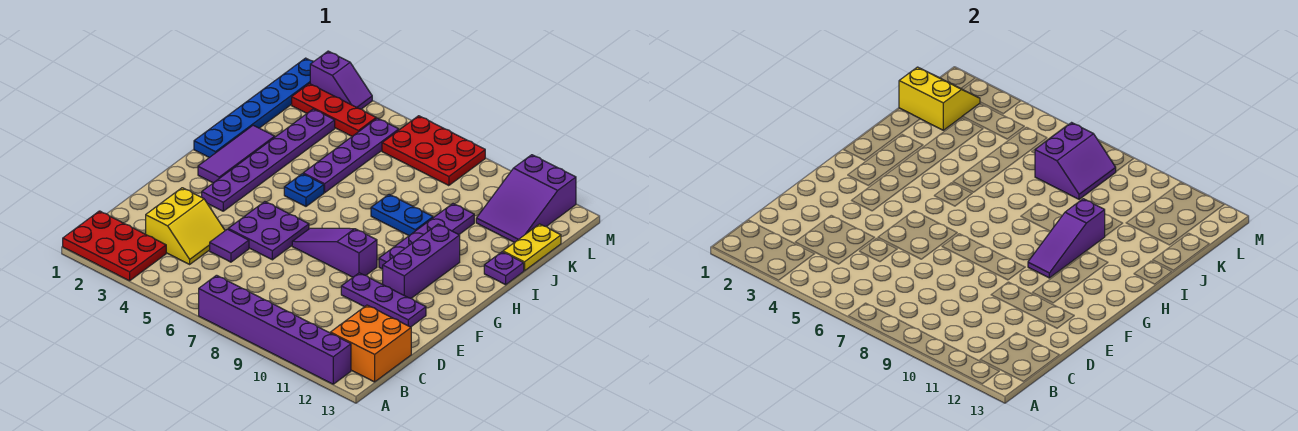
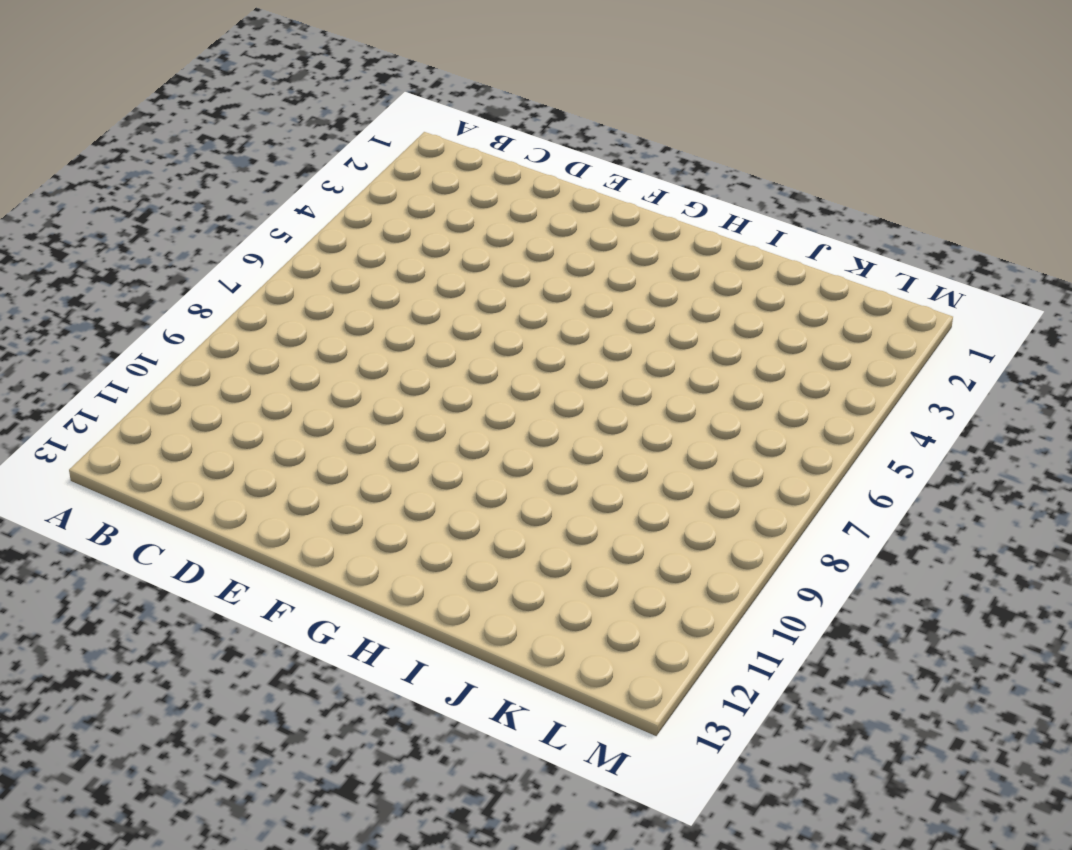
none -> red plate A1:B3 level 1
none -> purple brick A7:A12 level 1
none -> orange brick B12:C13 level 1

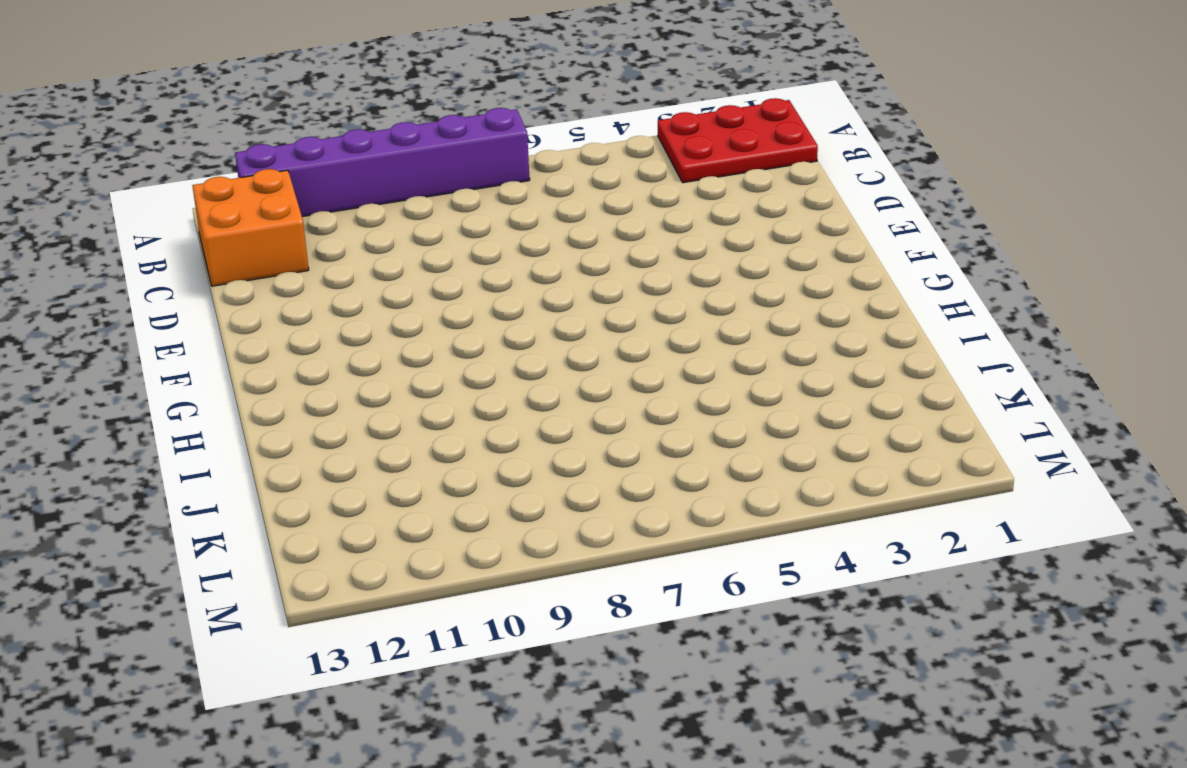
none -> yellow slope C3:D4 level 1 top 3
none -> purple tile D5 level 1
none -> purple plate E5:F6 level 1

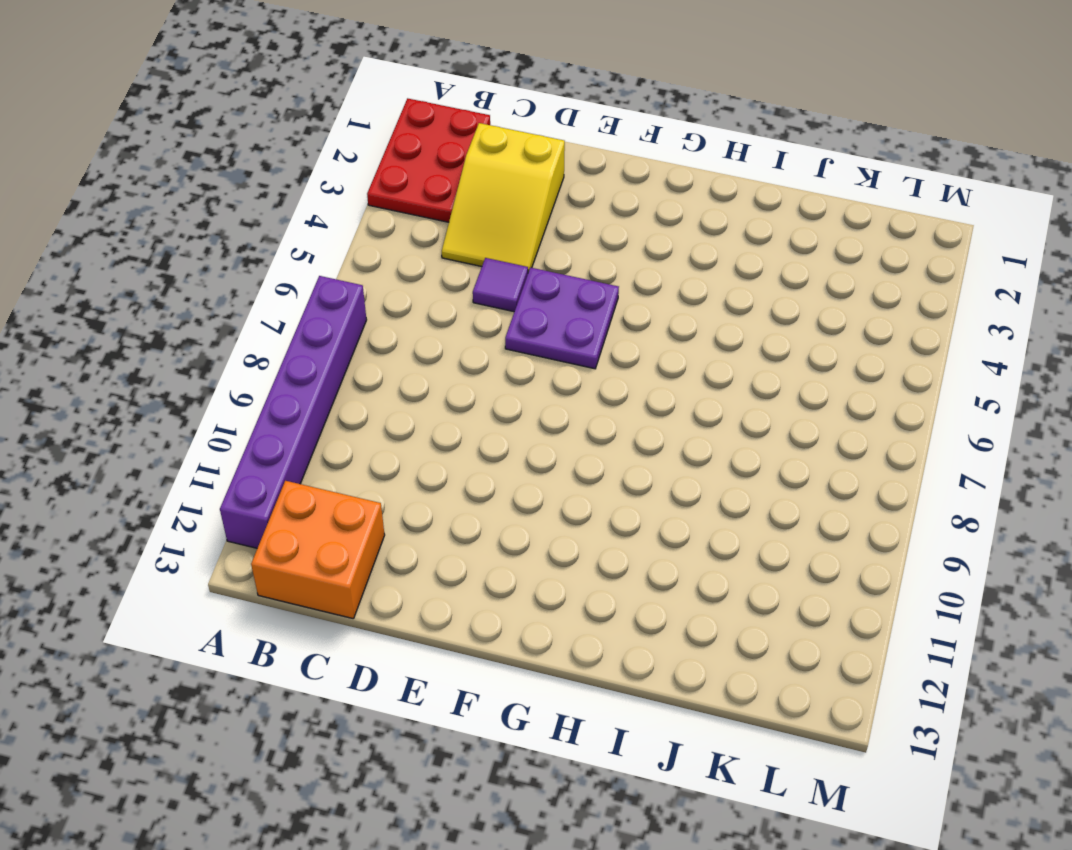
yellow slope C2:D4 level 1 top 2 -> yellow slope C3:D4 level 1 top 3
none -> purple plate E10:E12 level 1
none -> purple plate F3:K3 level 1
none -> purple slope F7:F9 level 1 top 9

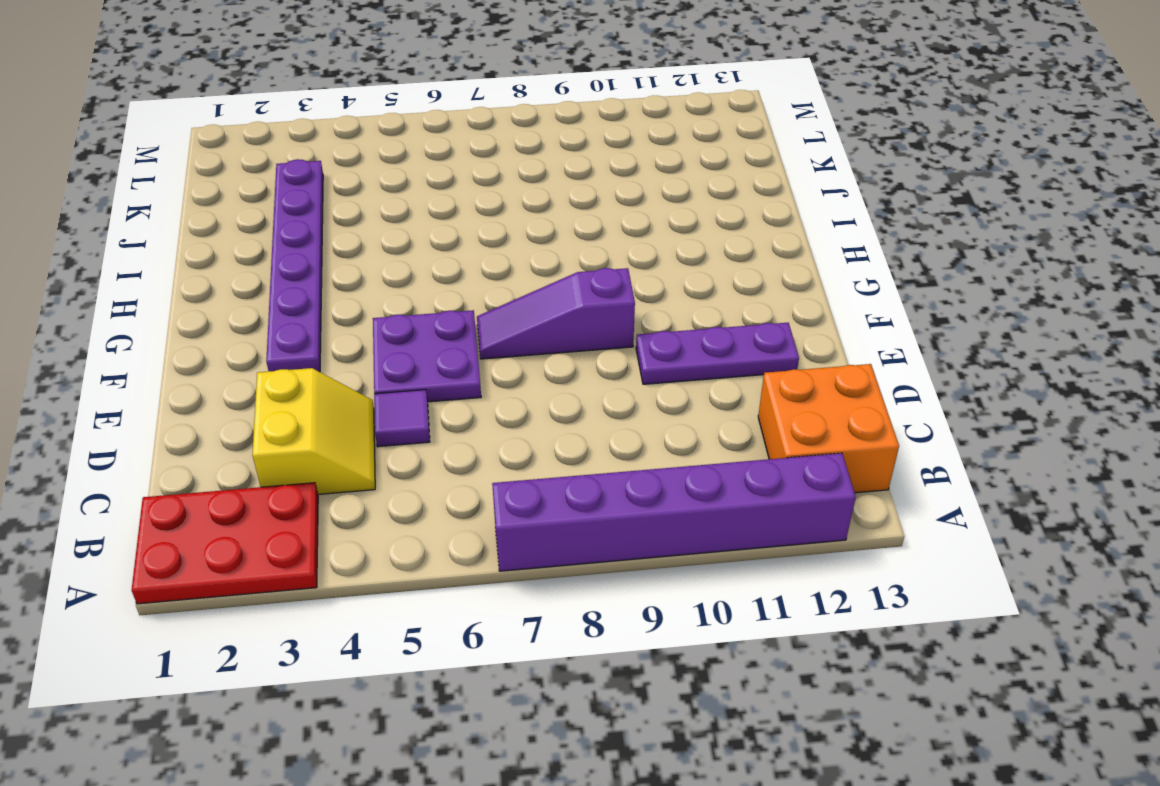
none -> purple brick F11:H11 level 1
none -> purple tile G2:I2 level 1
none -> purple plate G10:J10 level 1

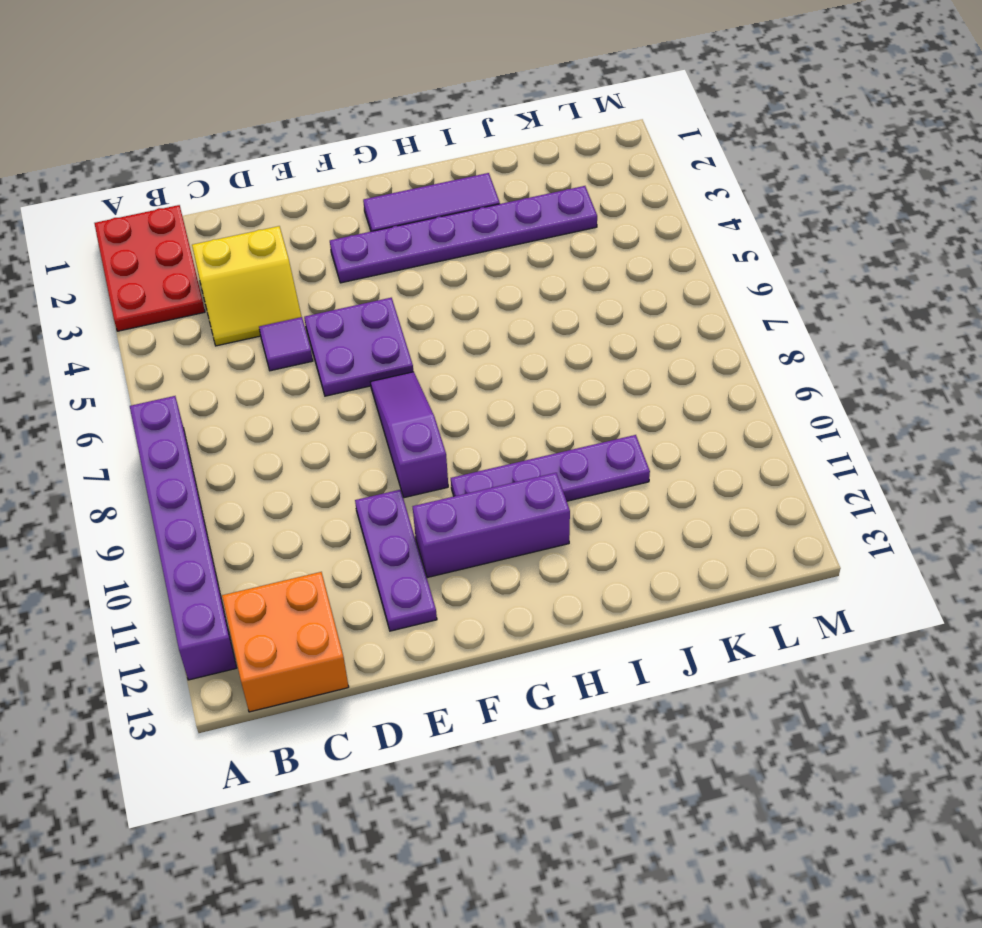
none -> blue plate H1:M1 level 1
none -> blue plate H5 level 1
none -> purple plate I5:L5 level 1

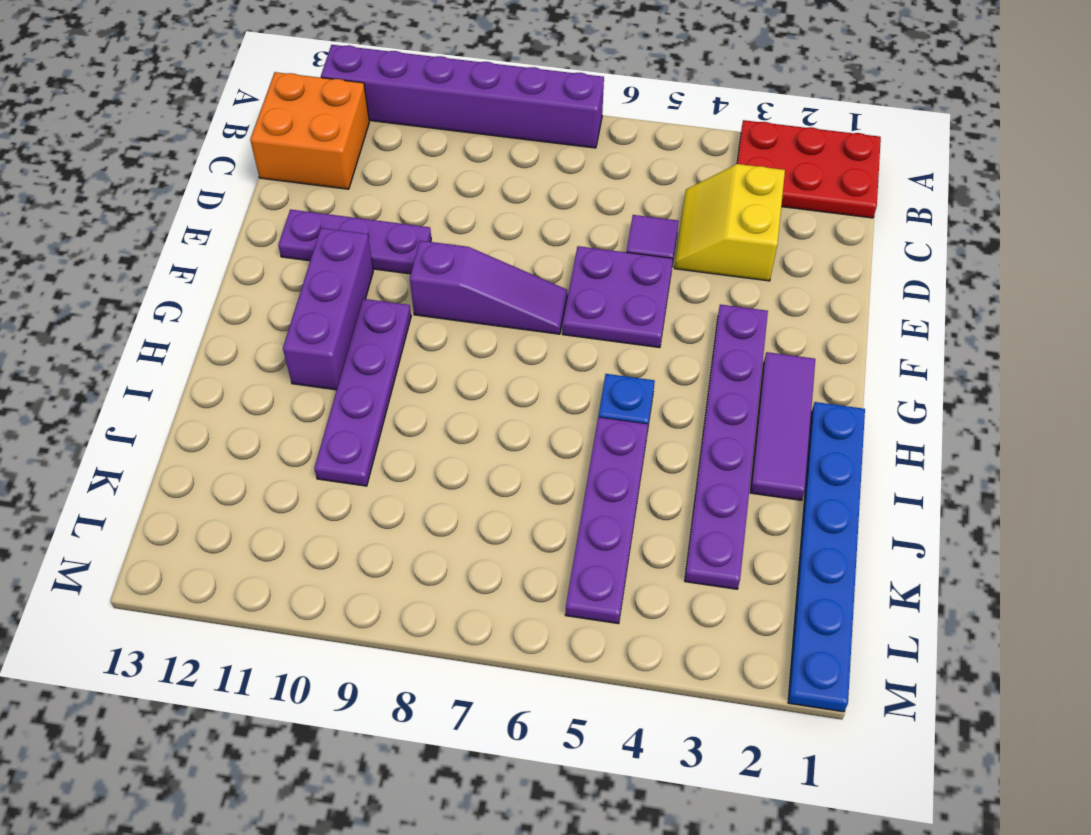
none -> blue plate I8:I9 level 1
none -> purple plate I13 level 1
none -> yellow plate J13:K13 level 1

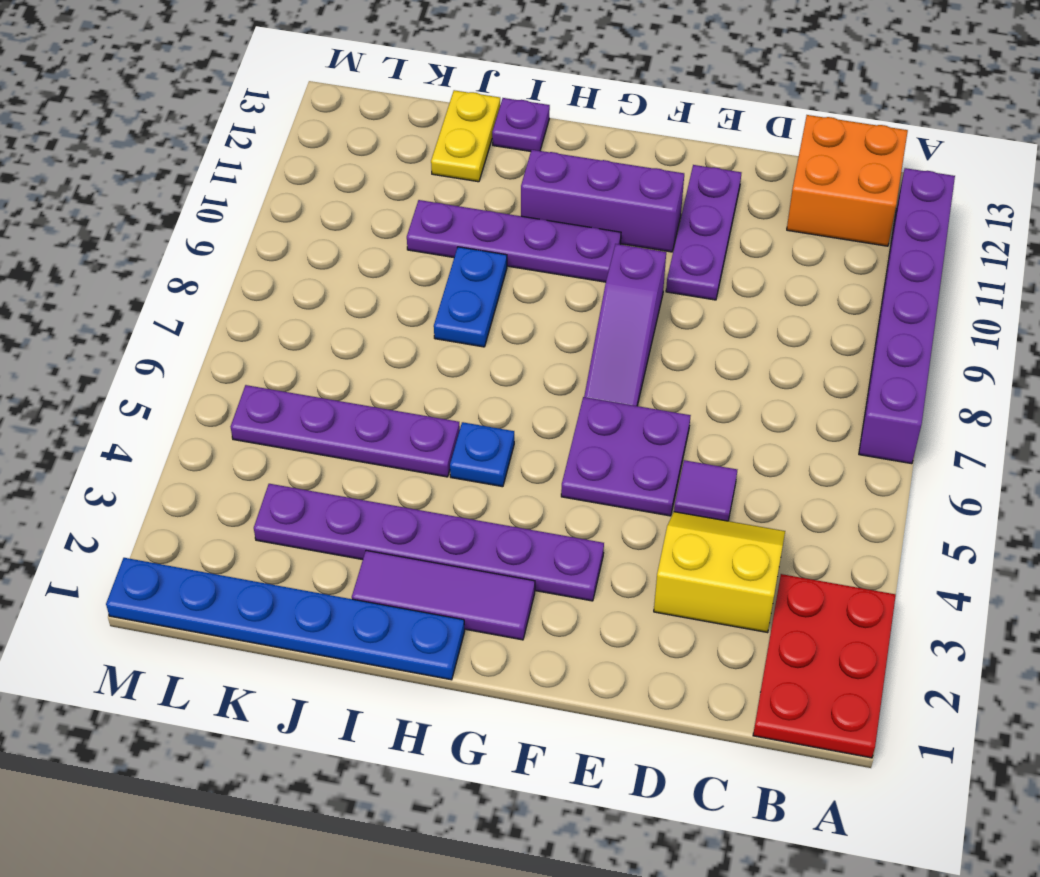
yellow plate J12:J13 level 1 -> yellow plate J13:K13 level 1
none -> purple slope K11:M12 level 1 top M
none -> red plate L2:L4 level 1
none -> red plate L6:M8 level 1

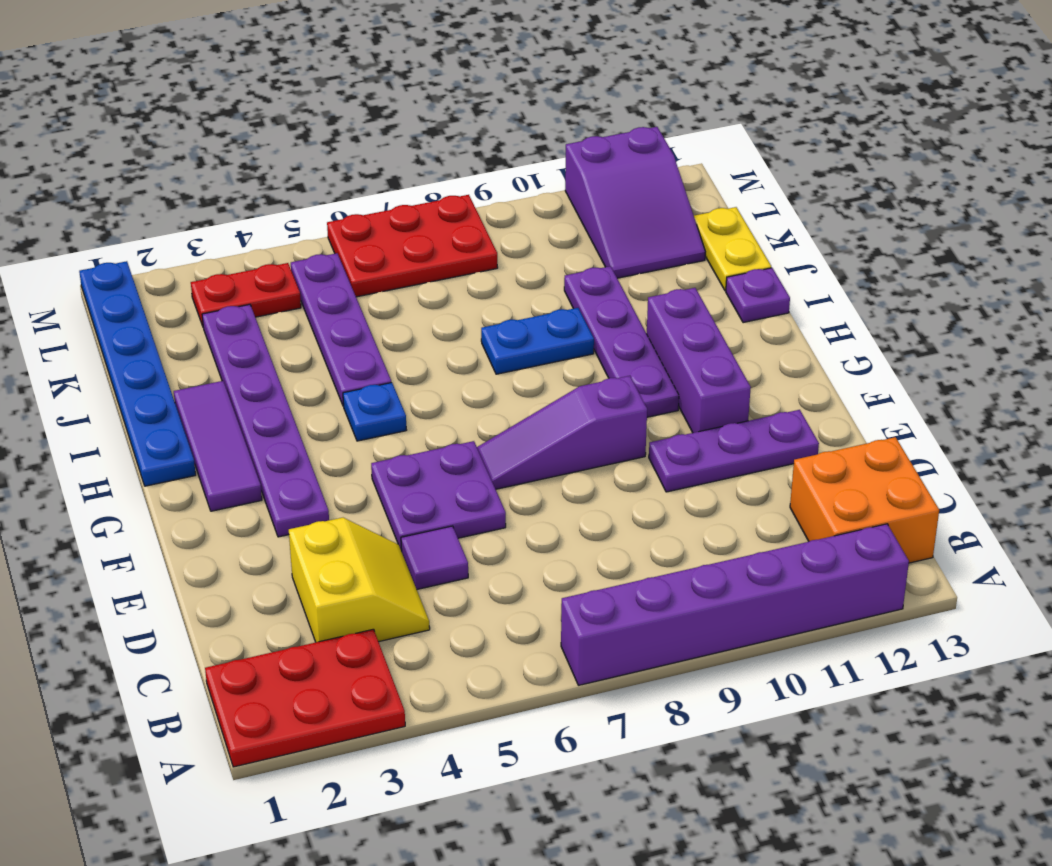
red plate L3:L4 level 1 -> red plate L2:L4 level 1
none -> purple slope M2:M3 level 1 top 2
none -> purple slope G10:I10 level 2 top I
none -> yellow slope K1:L2 level 2 top K

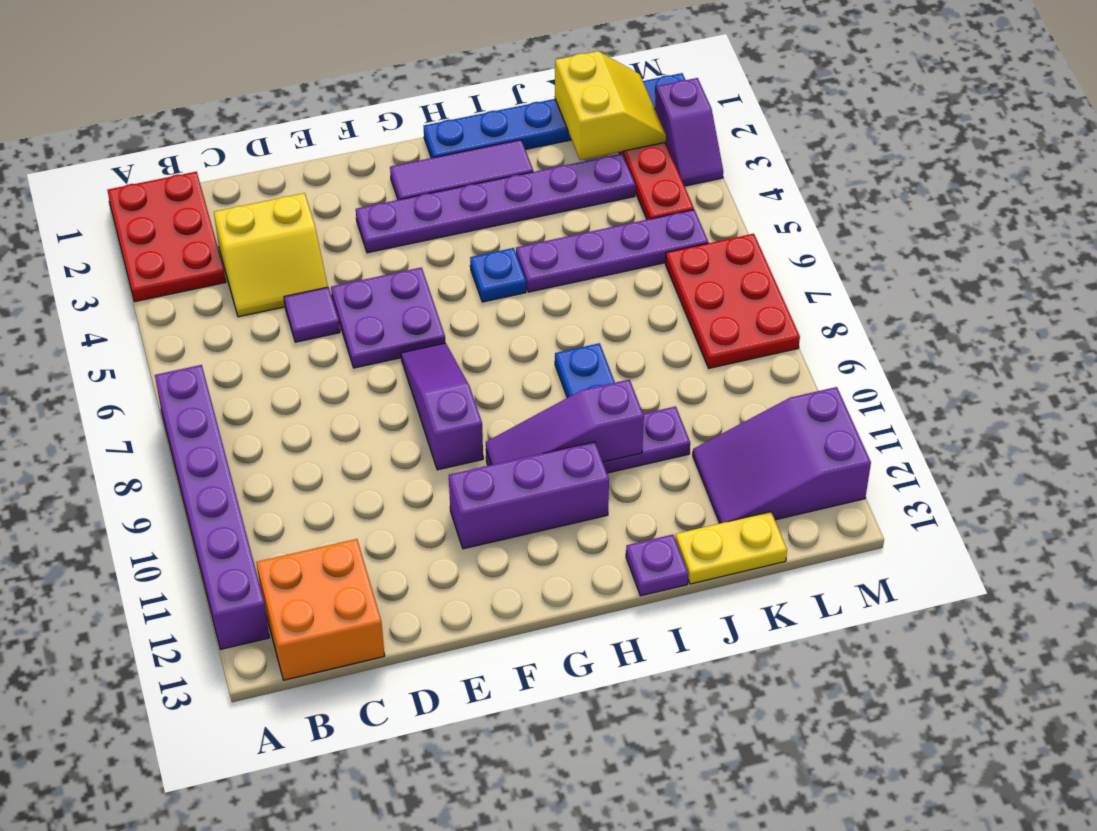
none -> purple plate E10:E12 level 1
none -> purple slope K7:L8 level 2 top 7

